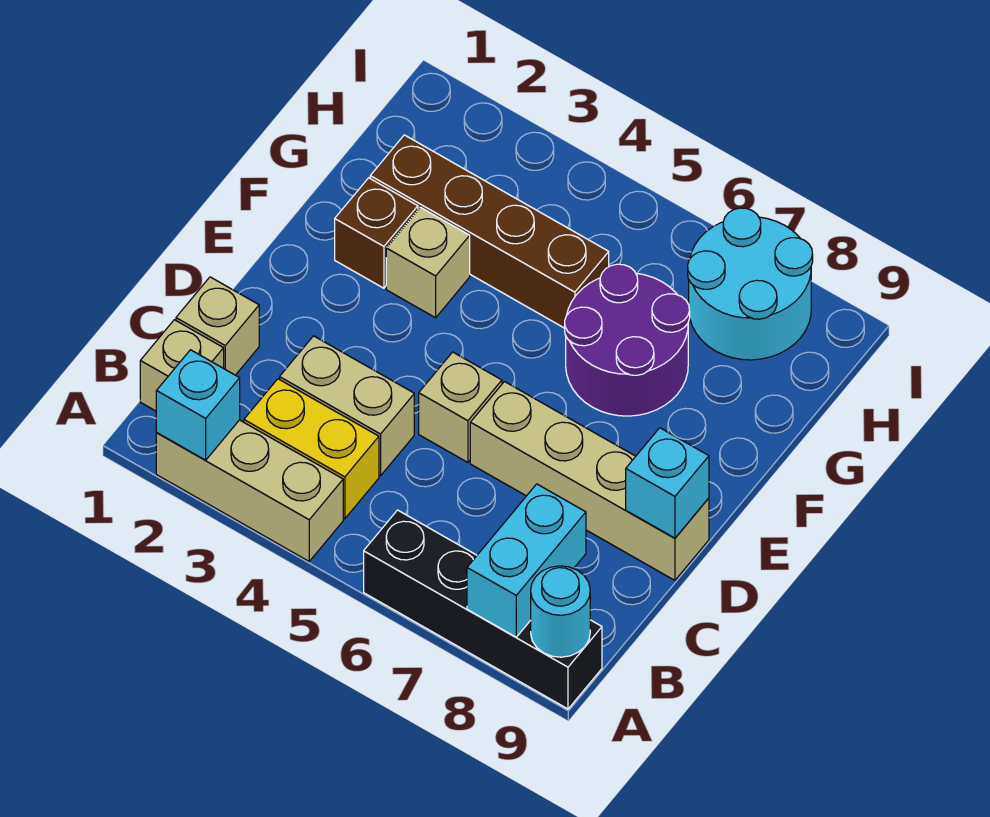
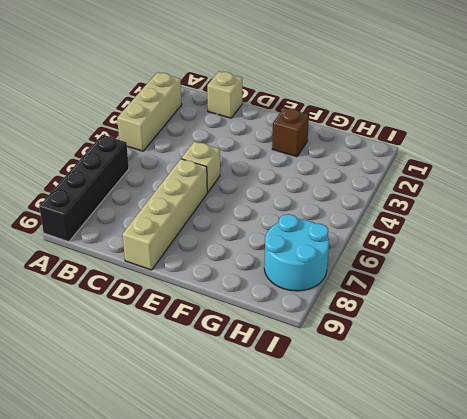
none -> tan brick B1 level 1
none -> yellow brick B3:B4 level 1
none -> tan brick C3:C4 level 1

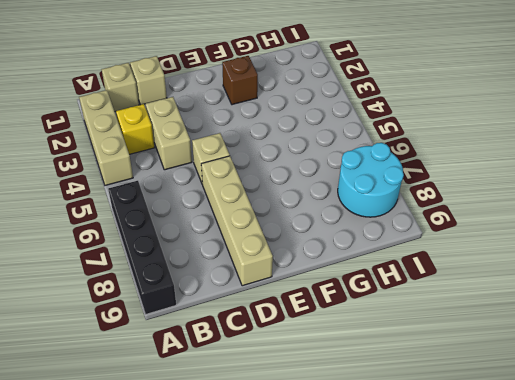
yellow brick B3 level 1 -> yellow brick B3:B4 level 1
none -> tan brick F3 level 1
none -> purple round brick F6:G7 level 1
none -> brown brick G2:G5 level 1

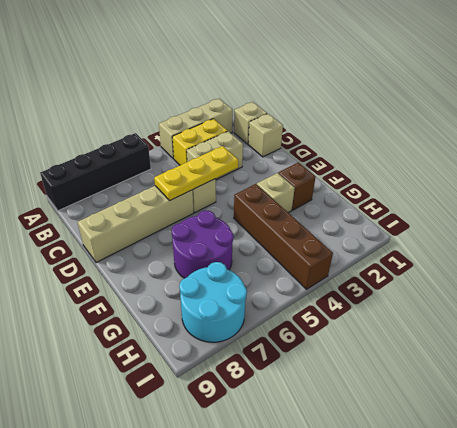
yellow plate D4:D6 level 2 -> none
brown brick F4:I4 level 1 -> brown brick G2:G5 level 1
none -> cyan brick A2 level 2
none -> cyan brick A8:B8 level 2
none -> cyan round brick A9 level 2

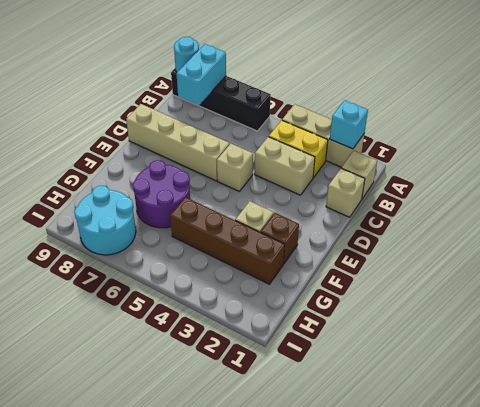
none -> cyan brick D9 level 2

